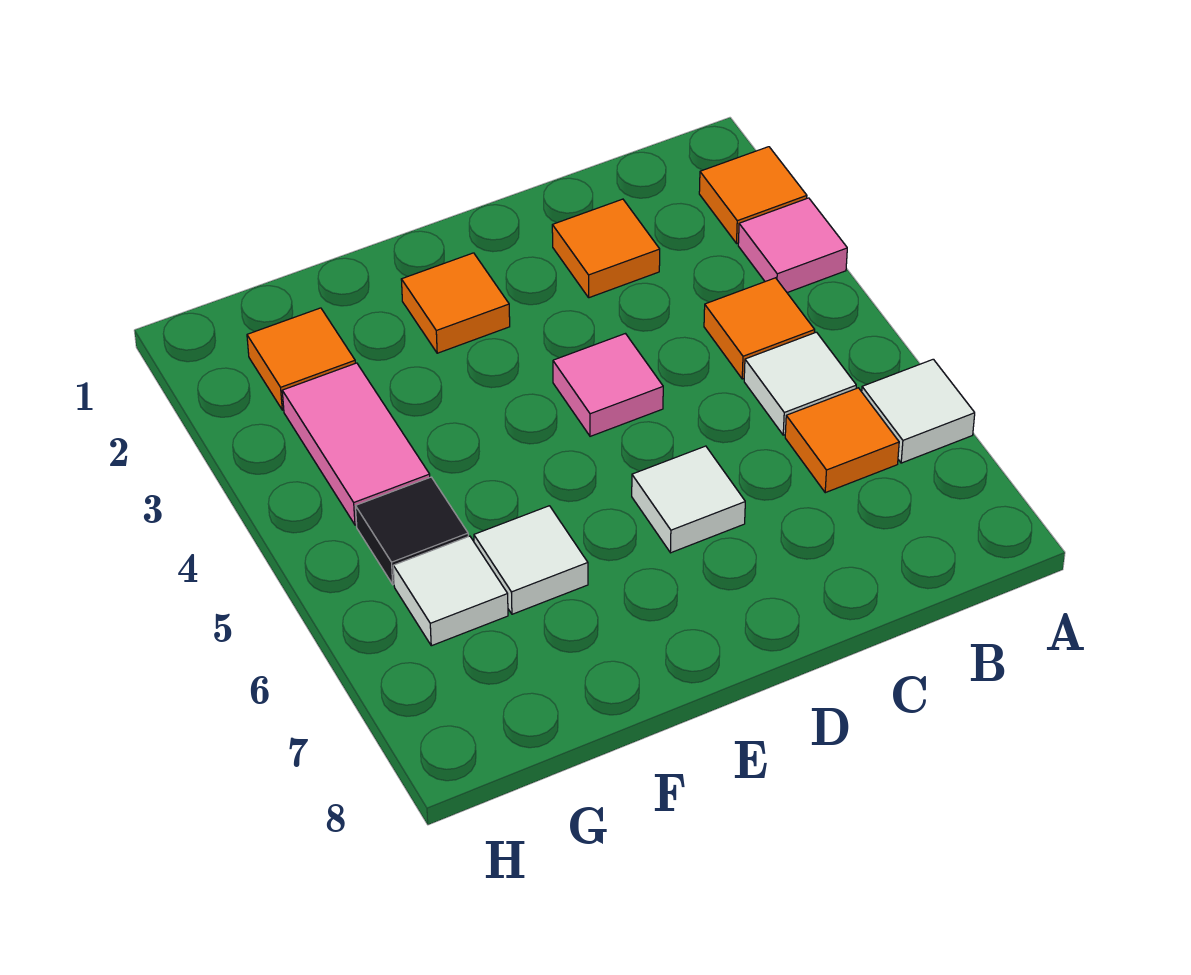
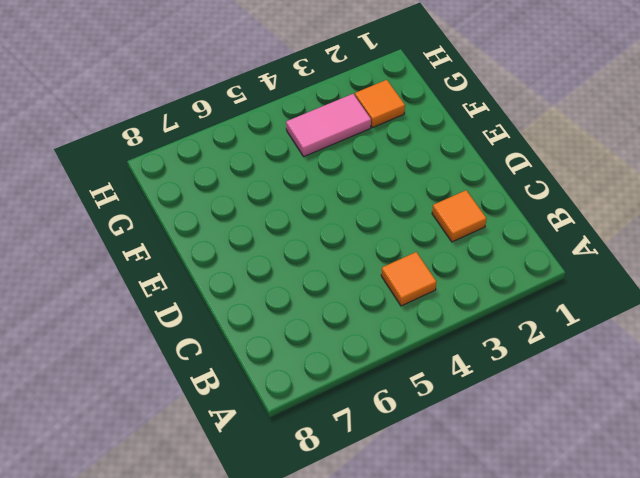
none -> orange tile A2 level 1
none -> pink tile A3 level 1
none -> white tile A6 level 1

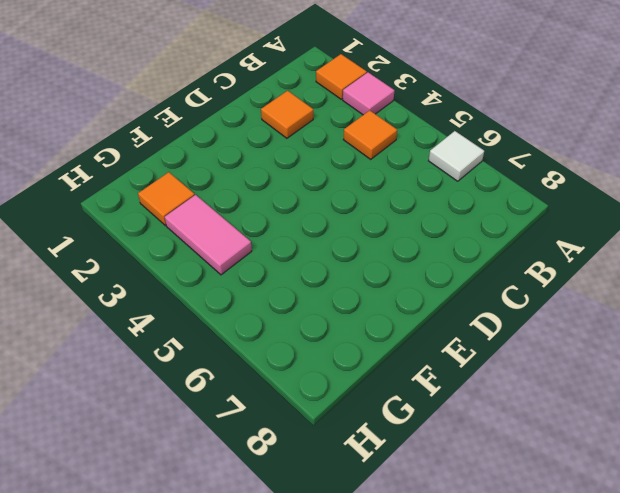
none -> white tile B5 level 1
none -> orange tile B6 level 1
none -> pink tile D4 level 1

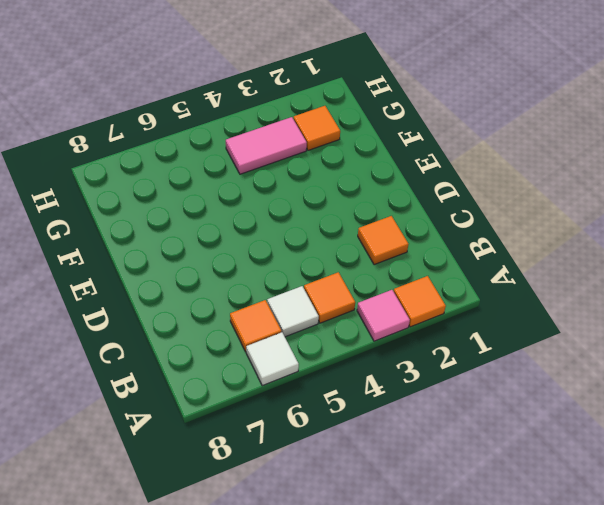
none -> pink tile D4 level 1
none -> white tile D6 level 1
none -> orange tile E2 level 1

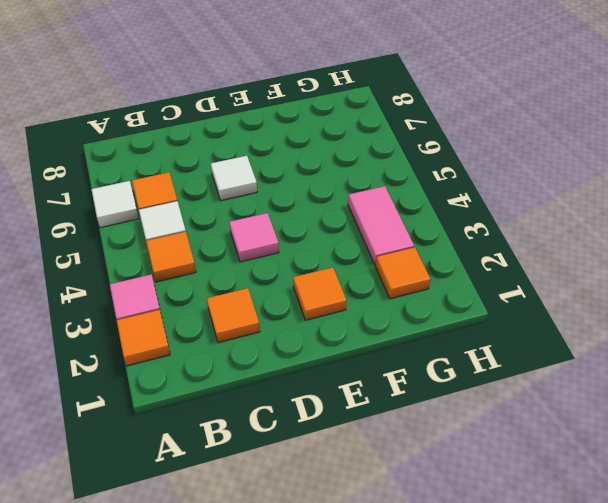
none -> white tile F6 level 1
none -> black tile G5 level 1
none -> white tile G6 level 1

